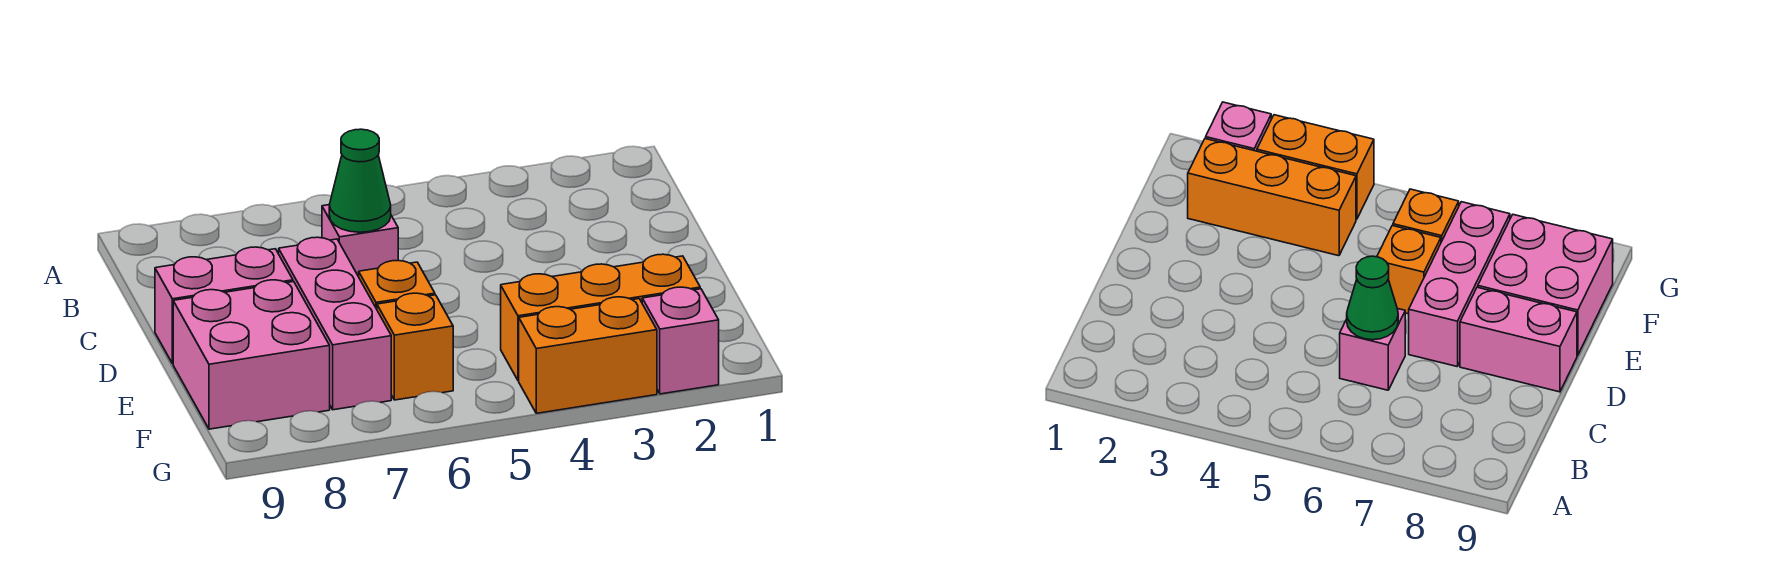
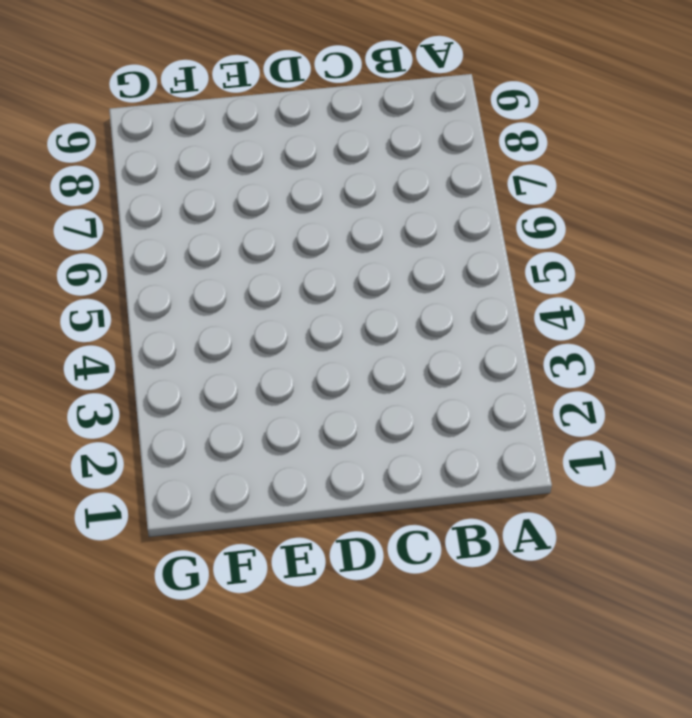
none -> pink brick C6 level 1
none -> pink brick D7:F7 level 1

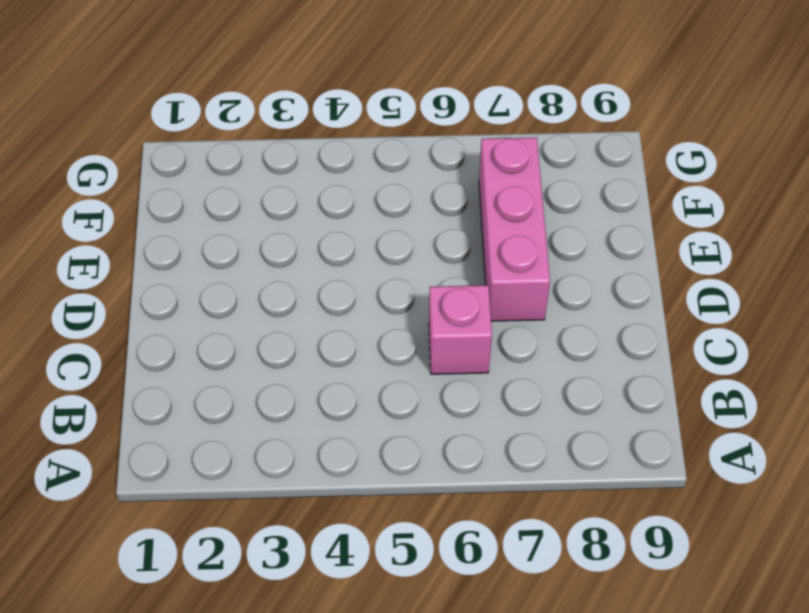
none -> pink brick D8:D9 level 1
none -> orange brick E6 level 1

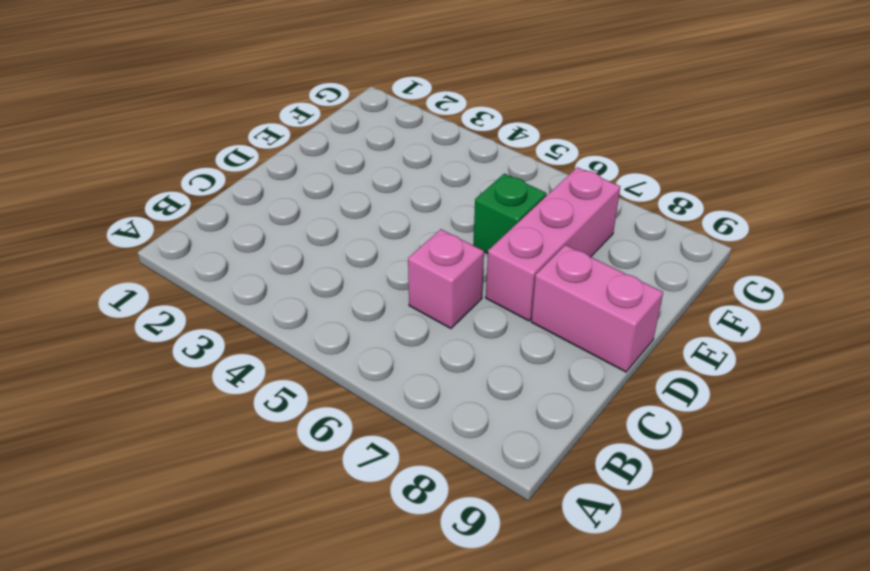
green brick E6 level 1 -> orange brick E6 level 1
none -> pink brick E8:F9 level 1
none -> orange brick F2:F4 level 1

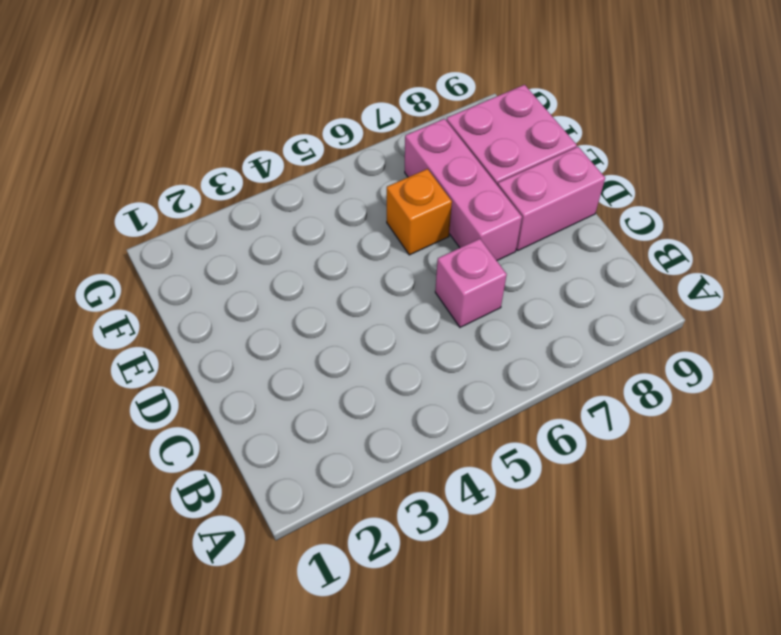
none -> orange brick F2:F4 level 1
none -> orange brick F6 level 1

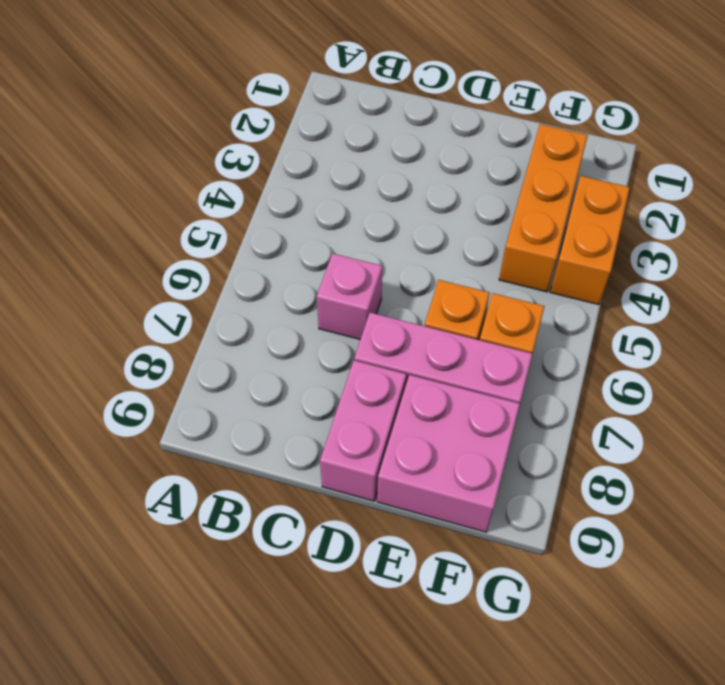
none -> pink brick G2 level 1
none -> green cone C6 level 2

